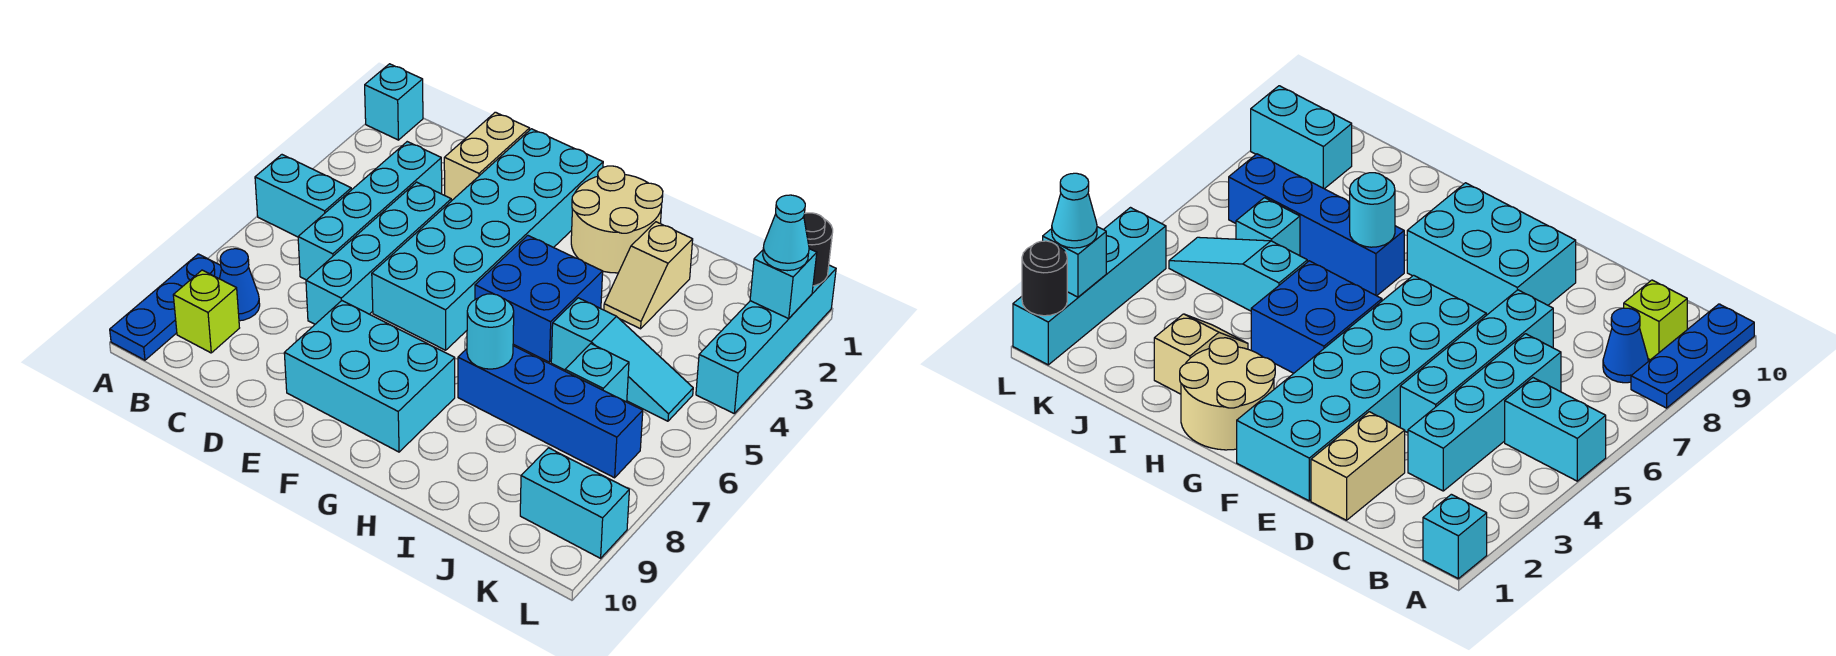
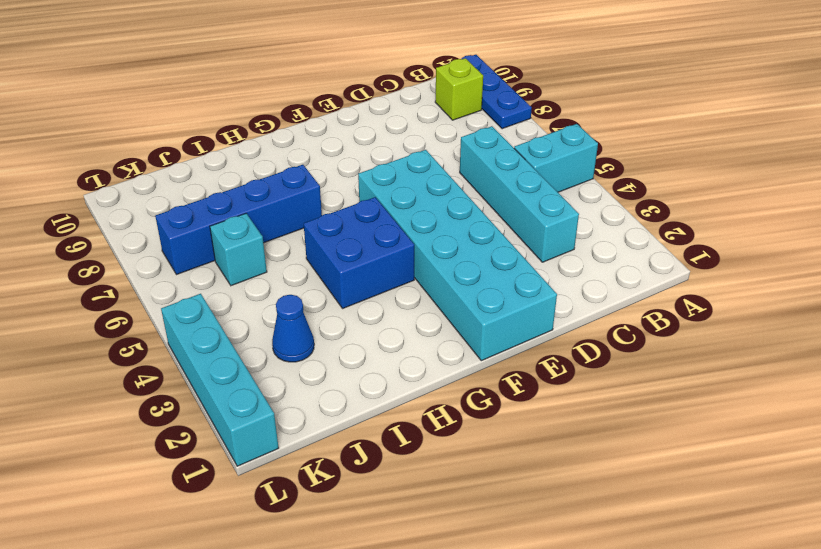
blue cone J3 level 1 -> blue cone B8 level 1
none -> cyan brick A1 level 1
none -> tan brick D1:D2 level 1
none -> cyan brick D4:D7 level 1

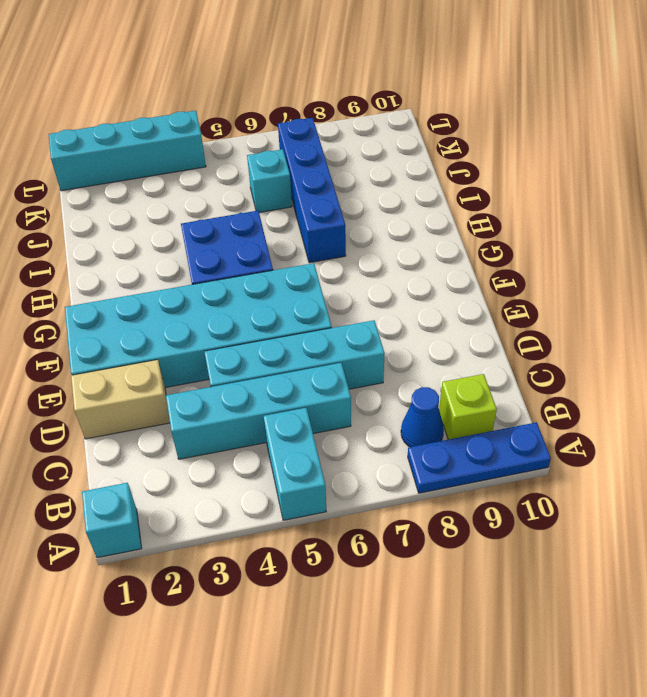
none -> cyan brick E8:G9 level 1
none -> tan round brick G1:H2 level 1
none -> tan slope I2:I3 level 1 top 2

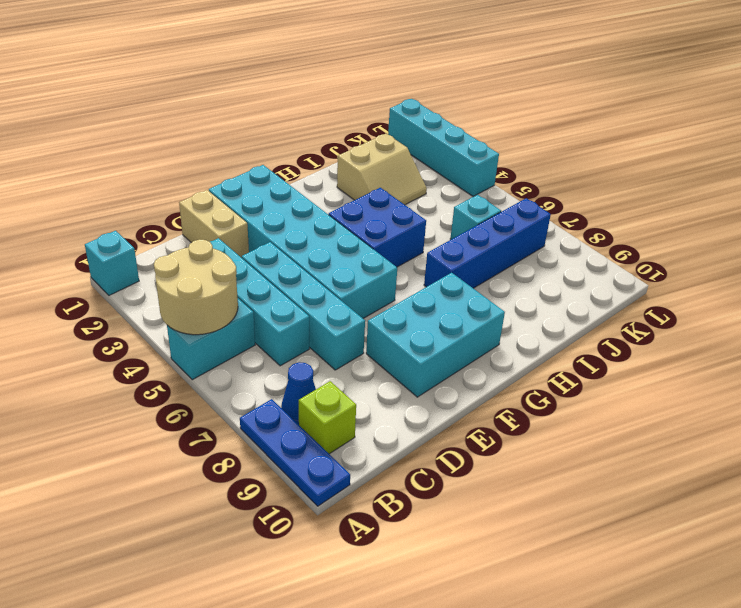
tan round brick A4:B5 level 2 -> tan round brick G1:H2 level 1
tan slope I2:J3 level 1 top 2 -> tan slope I2:I3 level 1 top 2
none -> cyan slope I5:K5 level 1 top I
none -> cyan brick K9:L9 level 1
none -> cyan round brick H7 level 2

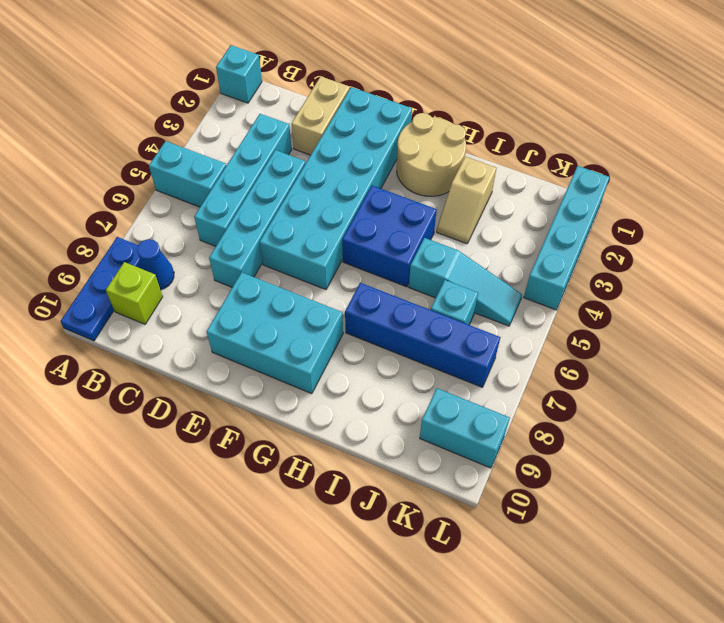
none -> cyan round brick H7 level 2
none -> black round brick L1 level 2
none -> cyan brick L2 level 2

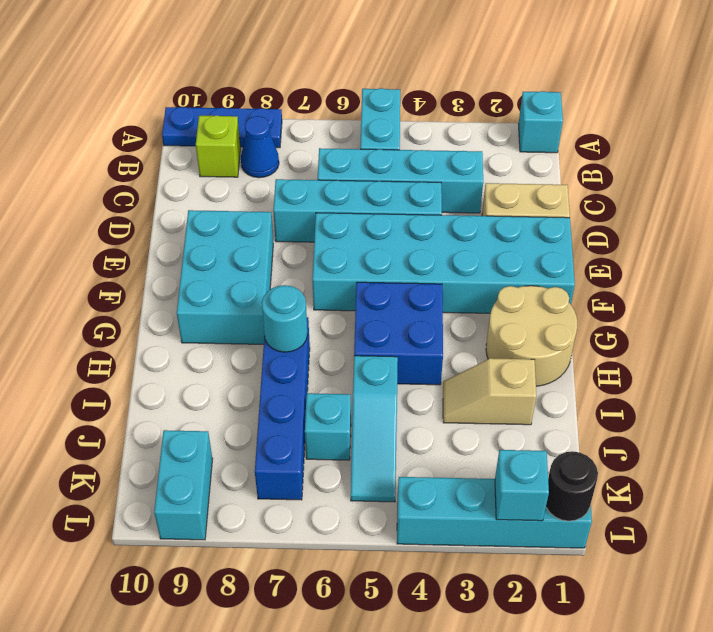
none -> cyan cone L2 level 3

